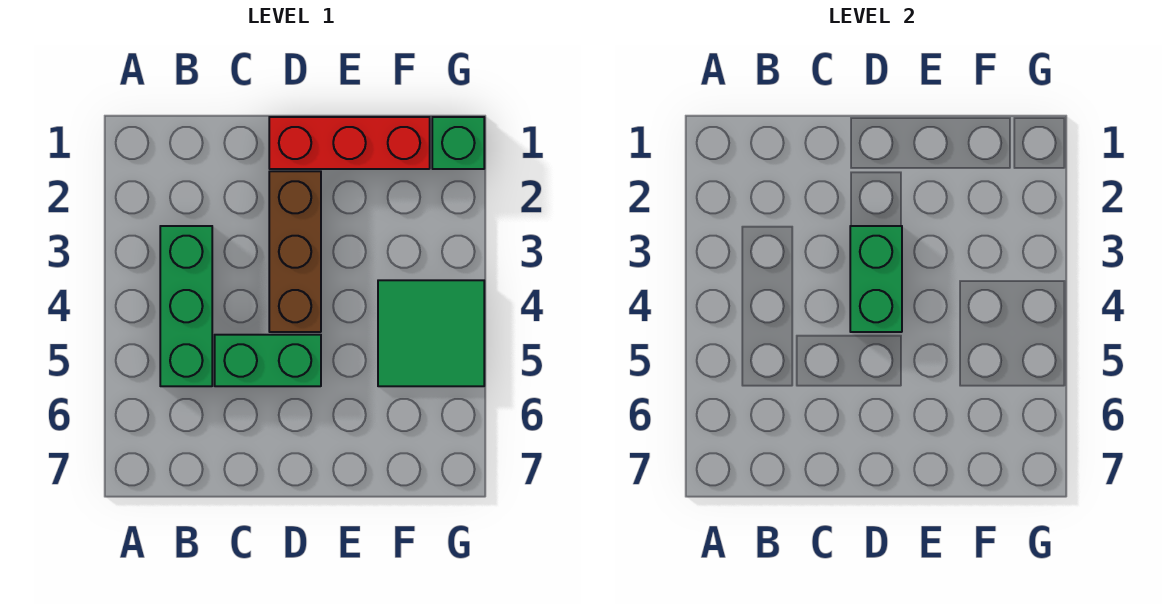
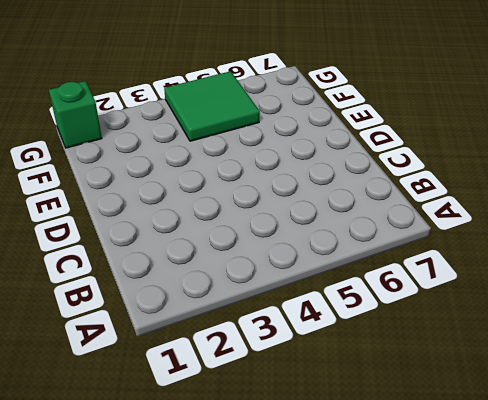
none -> green brick B3:B5 level 1
none -> green brick C5:D5 level 1

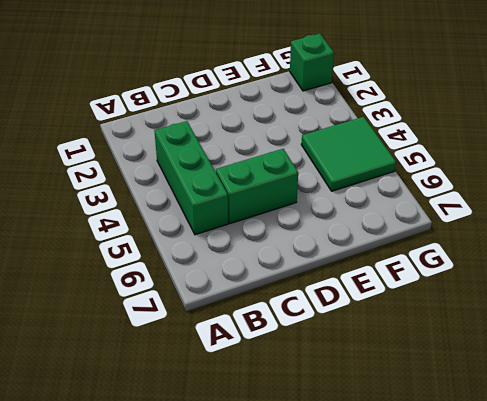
none -> red brick D1:F1 level 1
none -> brown brick D2:D4 level 1

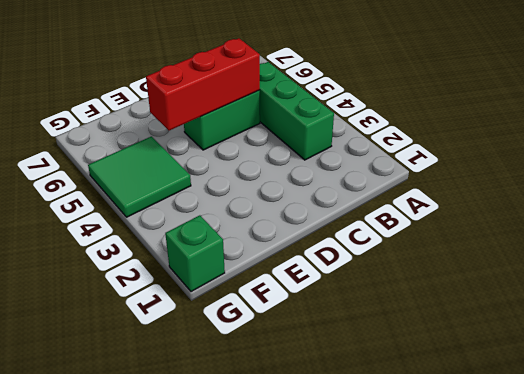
red brick C5:E5 level 2 -> red brick D1:F1 level 1
none -> brown brick D2:D4 level 1
none -> green brick D3:D4 level 2

